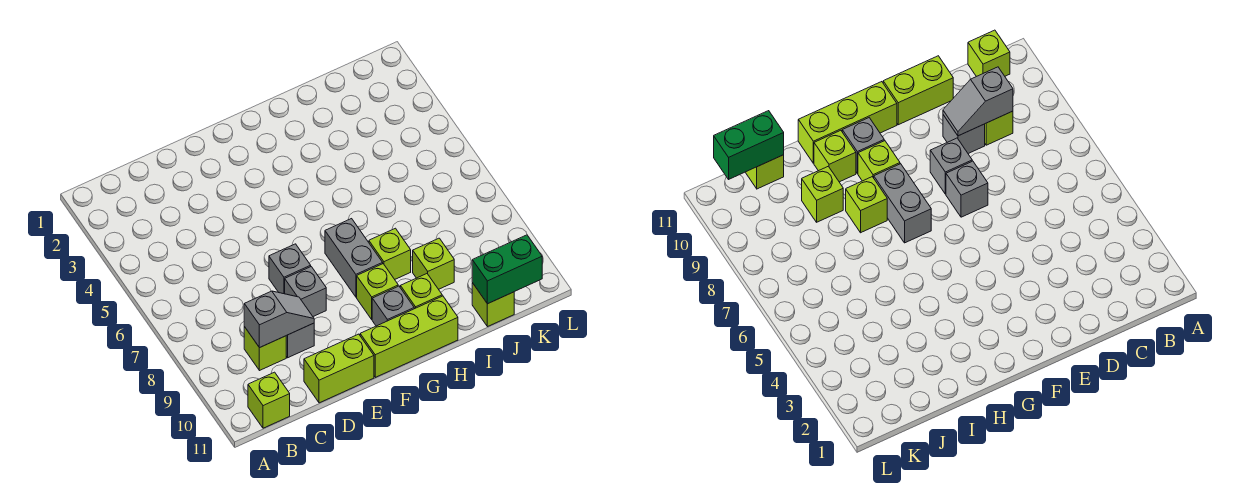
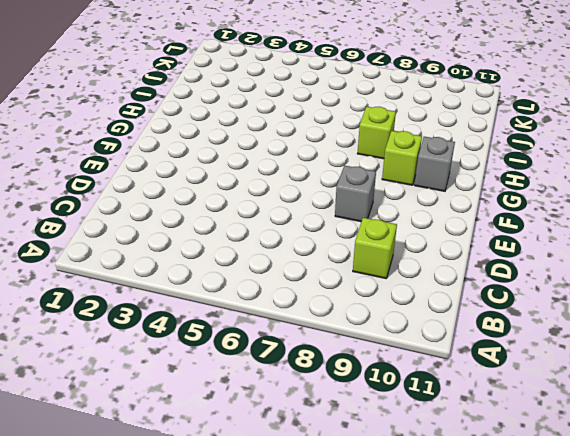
none -> lime brick B11 level 1
none -> grey brick D9 level 1
none -> lime brick D11:E11 level 1

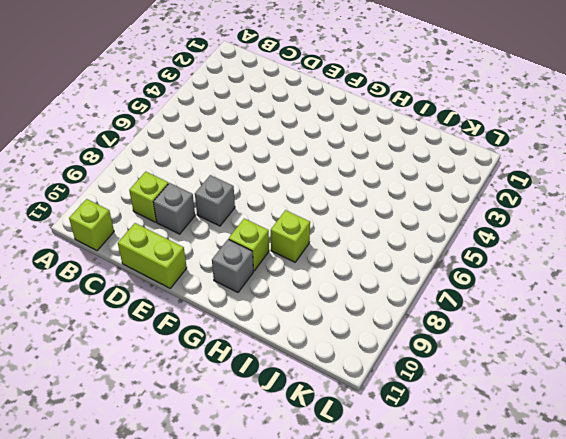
none -> grey brick E7 level 1
none -> lime brick F11:H11 level 1
none -> grey brick G7:G8 level 1

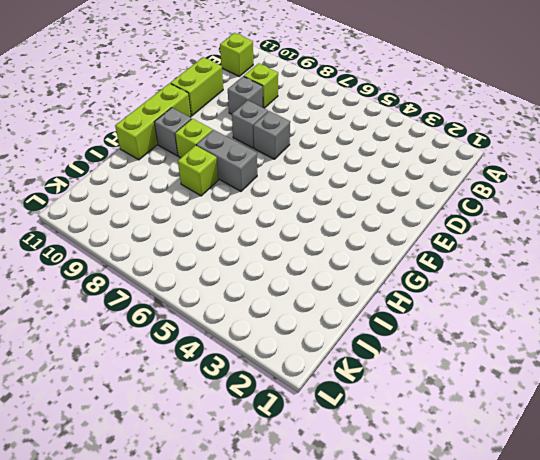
none -> lime brick H10 level 1
none -> lime brick I9 level 1
none -> lime brick J11 level 1

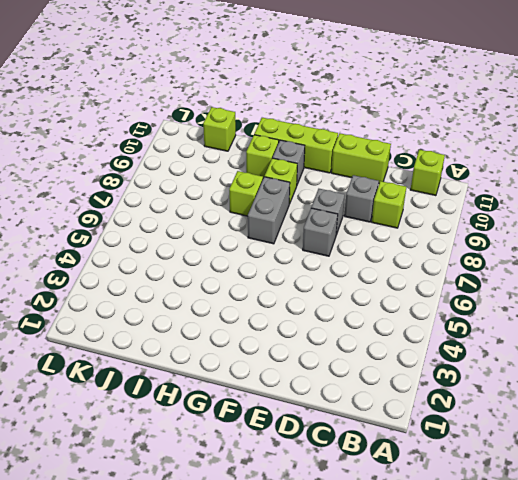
none -> lime brick I9 level 1
none -> grey slope C9:D9 level 2 top C
none -> green brick J11:K11 level 2

